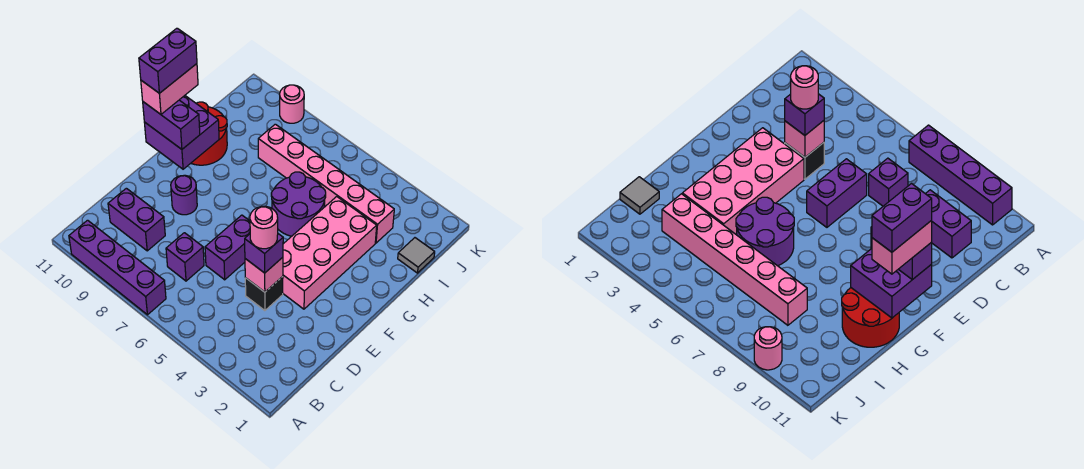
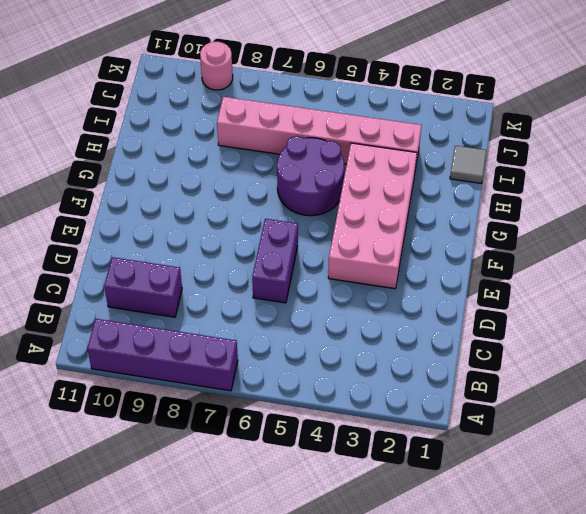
none -> purple brick C7 level 1
none -> black brick D4 level 1
none -> purple round brick E9 level 1

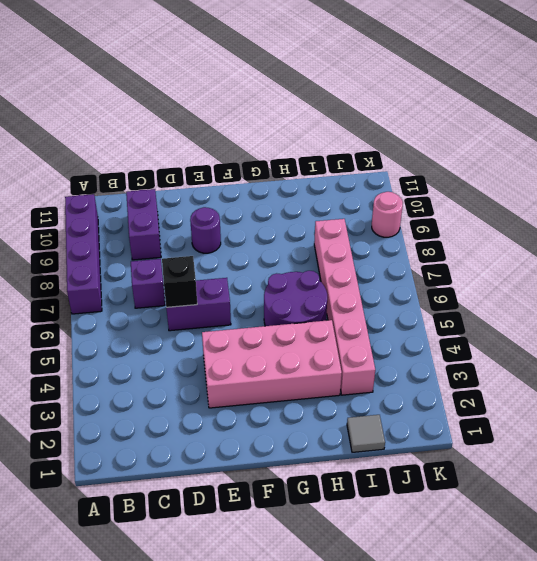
black brick D6 level 2 -> black brick D4 level 1
none -> red round brick G10:H11 level 1
none -> pink brick D4 level 2
none -> purple brick F10:G11 level 2

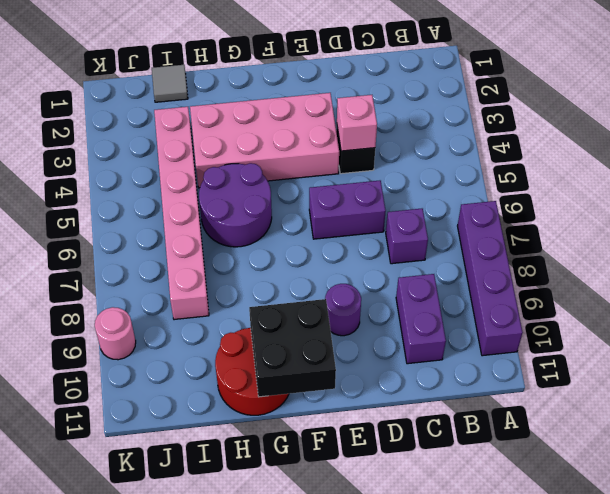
black brick F10:G11 level 2 -> purple brick F10:G11 level 2
none -> purple brick D4 level 3
none -> purple brick F10:F11 level 3
none -> pink round brick D4 level 4

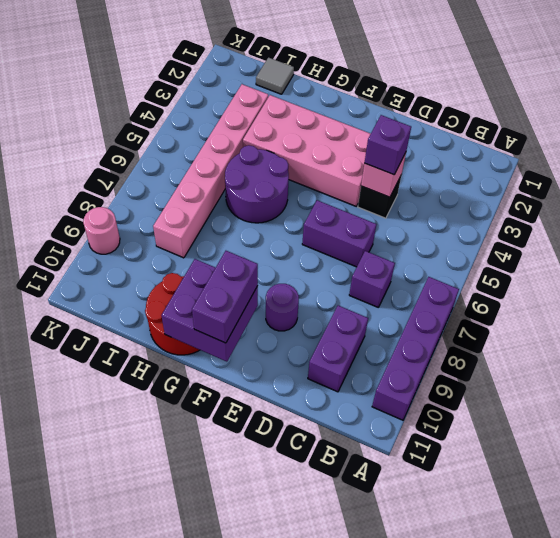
none -> pink round brick D4 level 4
none -> pink brick F11:G11 level 4
none -> purple brick F11:G11 level 5

